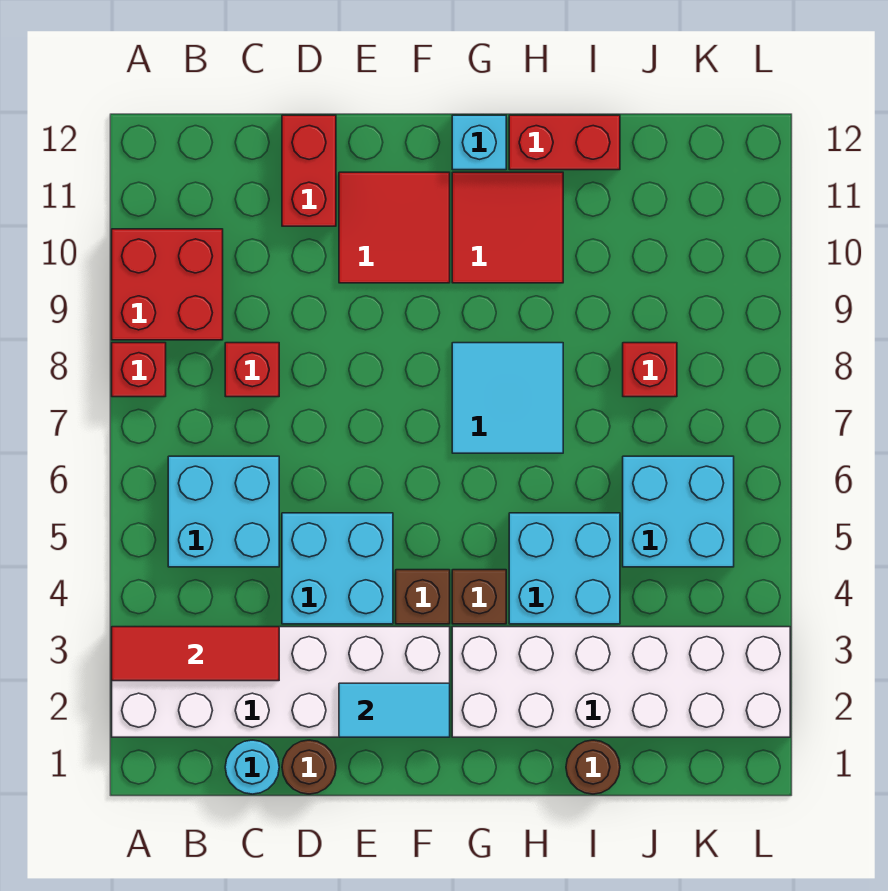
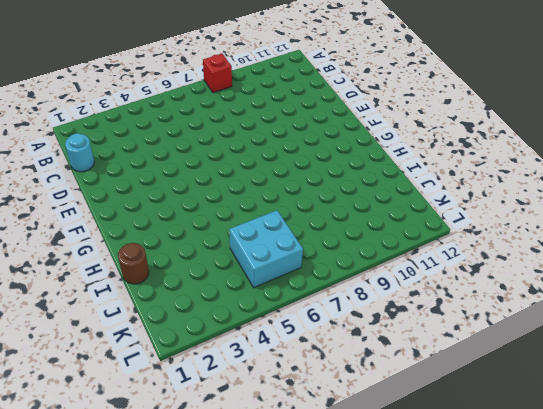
none -> white brick A2:F3 level 1
none -> red brick A9:B10 level 1
none -> cyan brick B5:C6 level 1

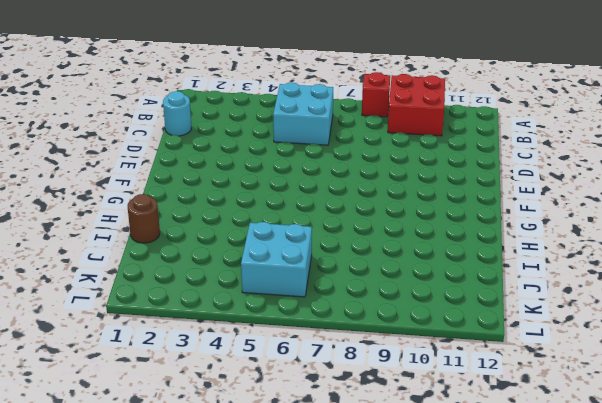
none -> white brick A2:F3 level 1
none -> red brick C8 level 1
none -> brown round brick D1 level 1

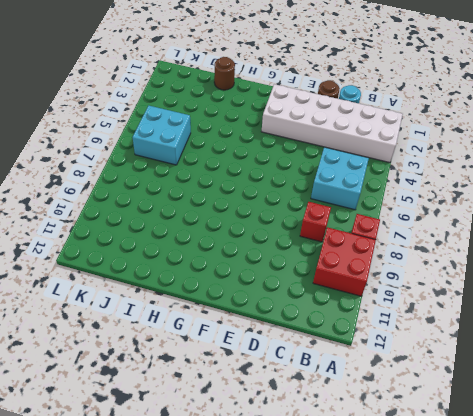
none -> cyan brick D4:E5 level 1
none -> red brick D11:D12 level 1
none -> red tile E10:F11 level 1

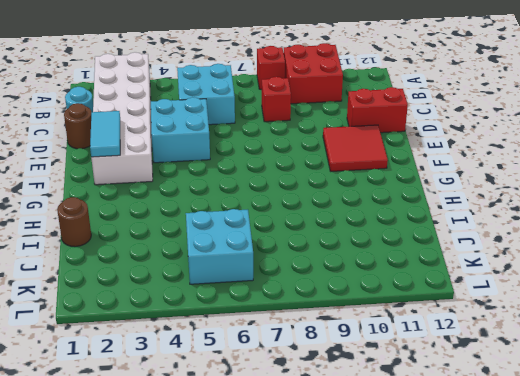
none -> brown brick F4 level 1
none -> white brick G2:L3 level 1
none -> brown brick G4 level 1

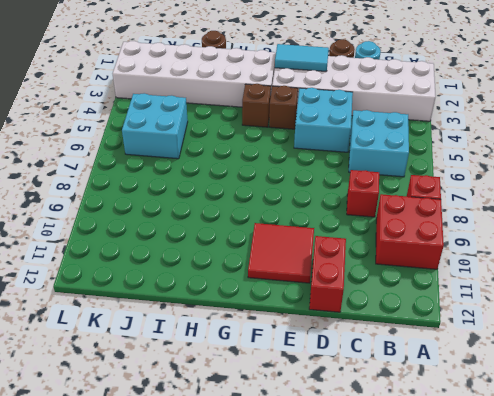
none -> cyan tile G7:H8 level 1
none -> red tile G10:H11 level 1
none -> cyan brick G12 level 1

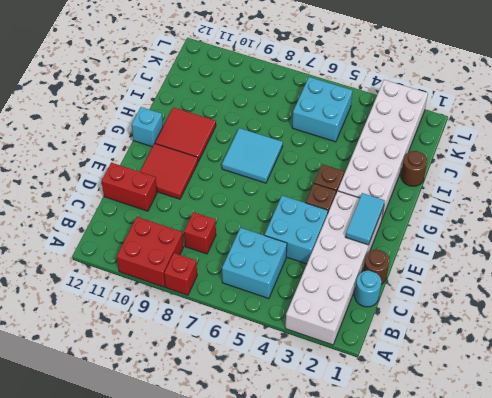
none -> cyan brick H4:I5 level 1
none -> red brick H12:I12 level 1
none -> red brick J8 level 1

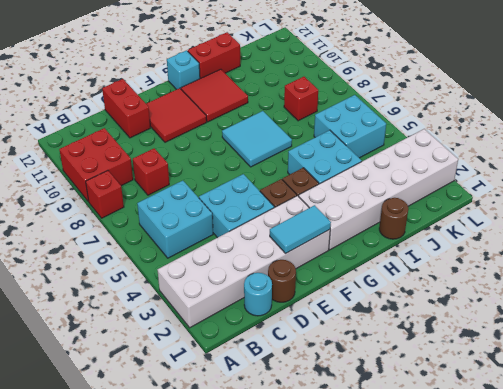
none -> red tile A3:C3 level 2

